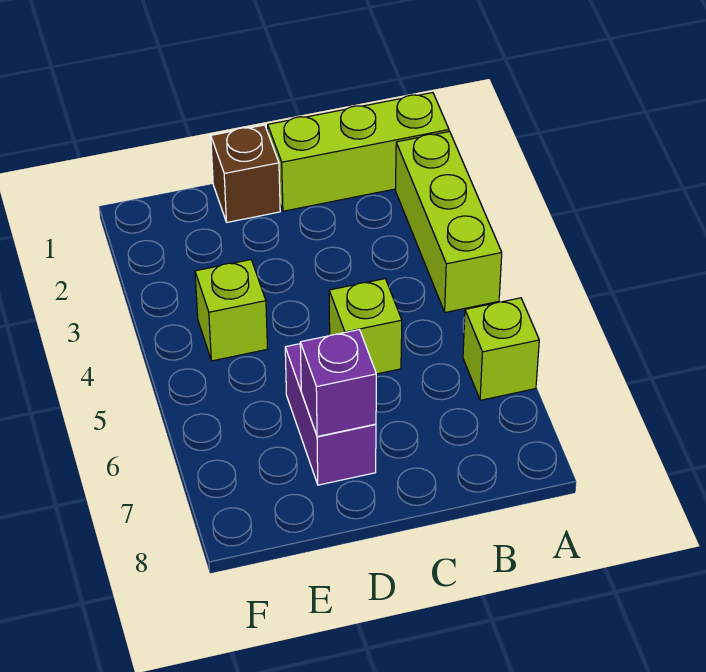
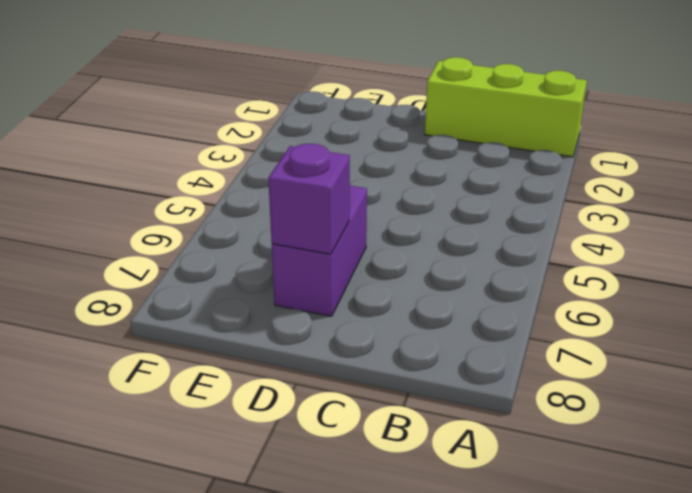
none -> lime brick A2:A4 level 1
none -> lime brick A6 level 1

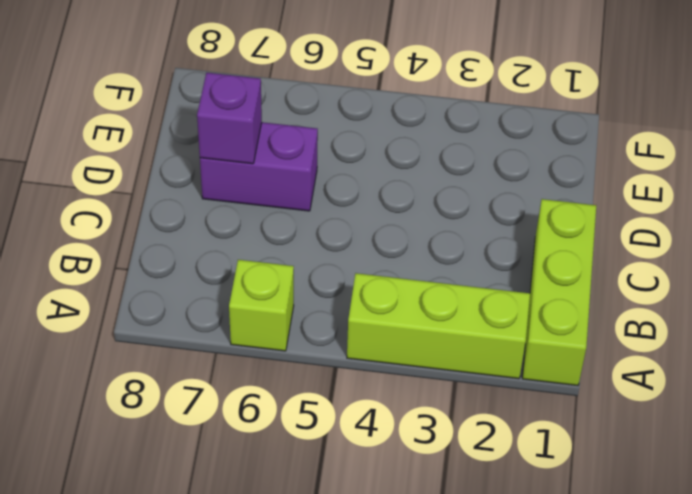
none -> lime brick C5 level 1
none -> brown brick D1 level 1

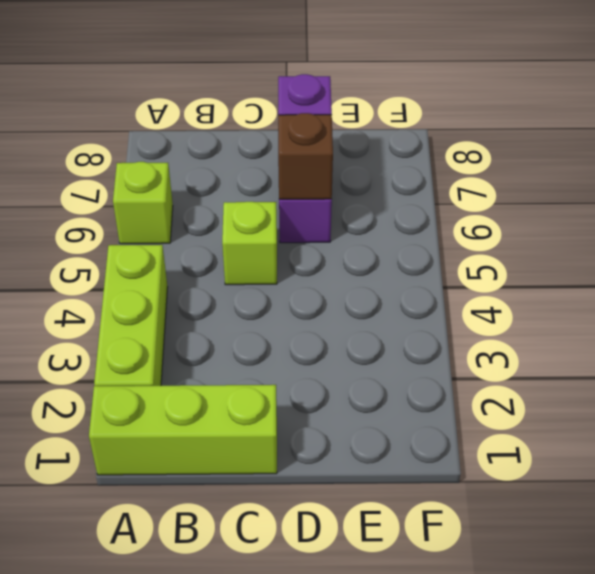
brown brick D6 level 2 -> brown brick D1 level 1
none -> lime brick E4 level 1

